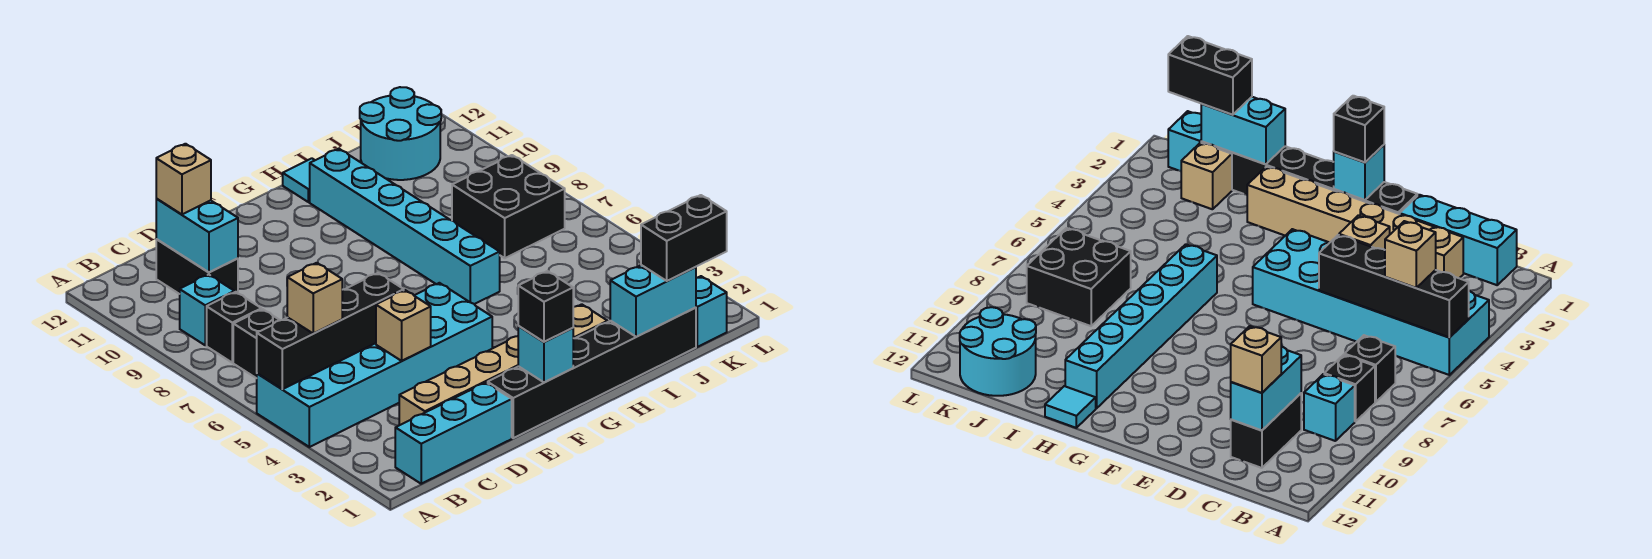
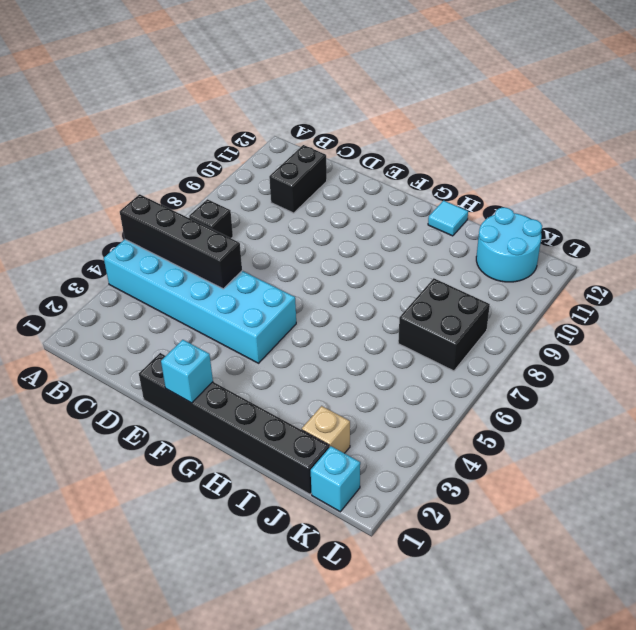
none -> cyan brick B1:D1 level 1
none -> black brick B8 level 1
none -> cyan brick B9 level 1

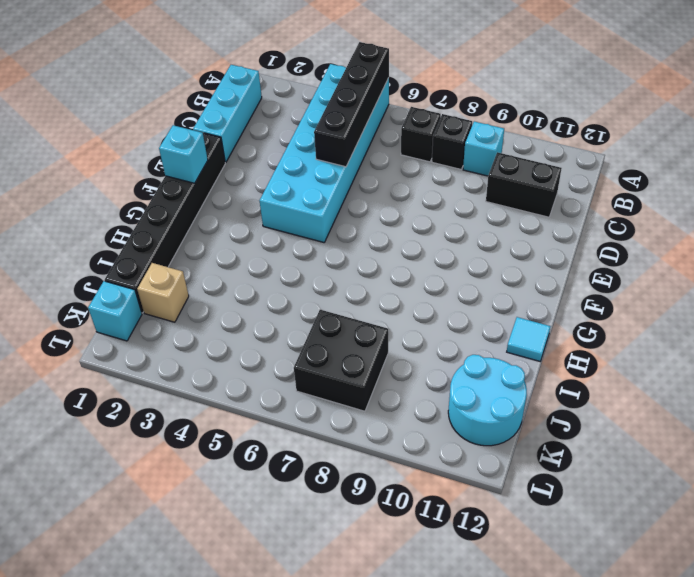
none -> tan brick C2:H2 level 1
none -> cyan brick H6:H11 level 1
none -> cyan brick C10:C11 level 2

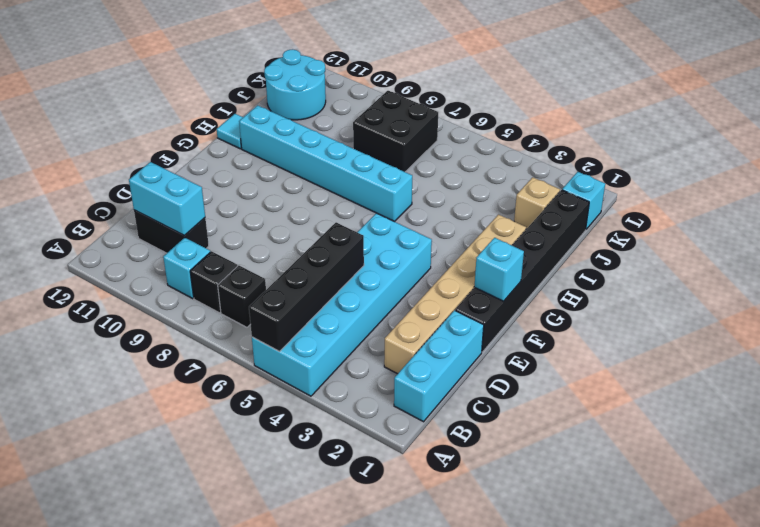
none -> tan brick D4 level 2
none -> cyan brick I1:J1 level 2
none -> tan brick B5 level 3

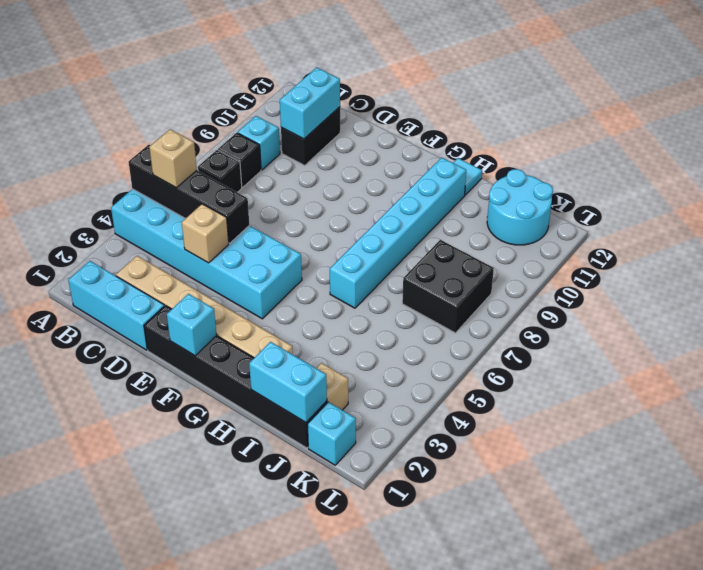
none -> tan brick C11 level 3
none -> black brick F1 level 3
none -> black brick J1:K1 level 3

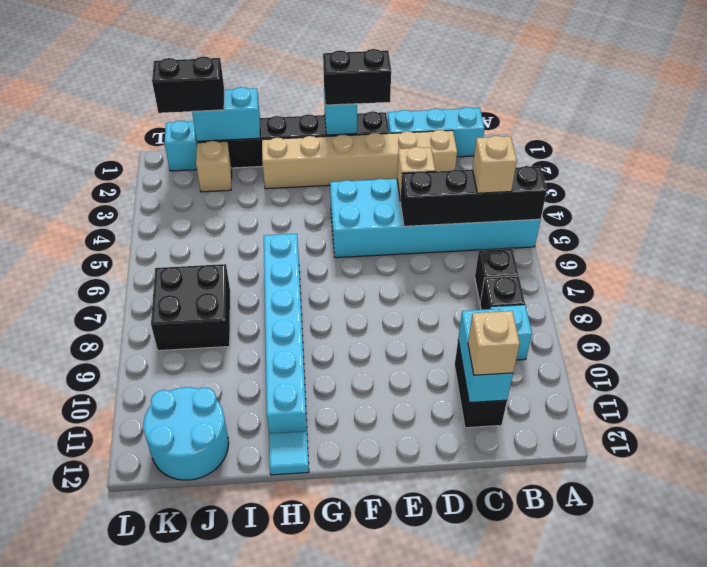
black brick E1:F1 level 3 -> black brick F1 level 3

